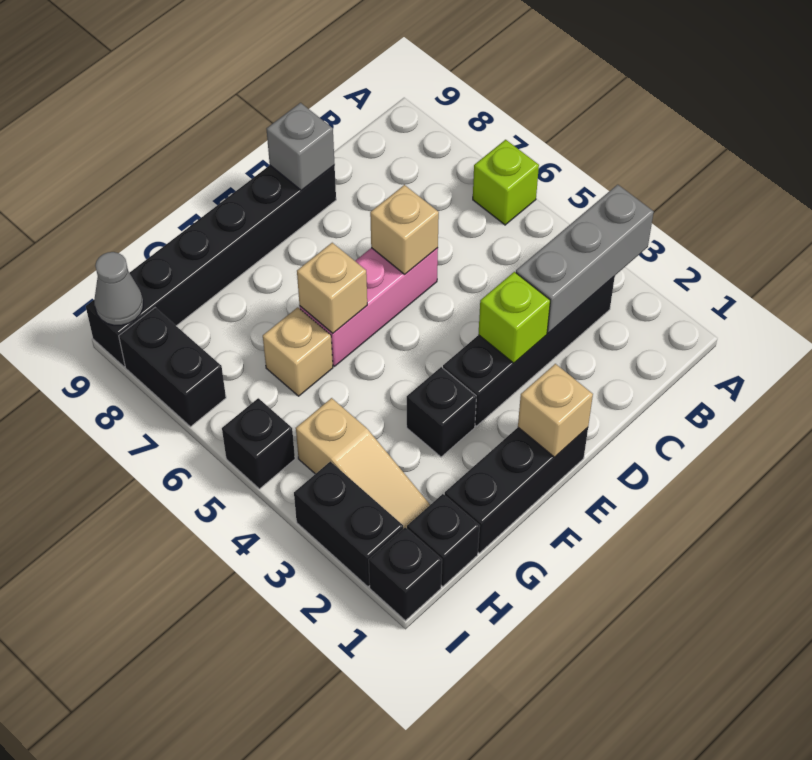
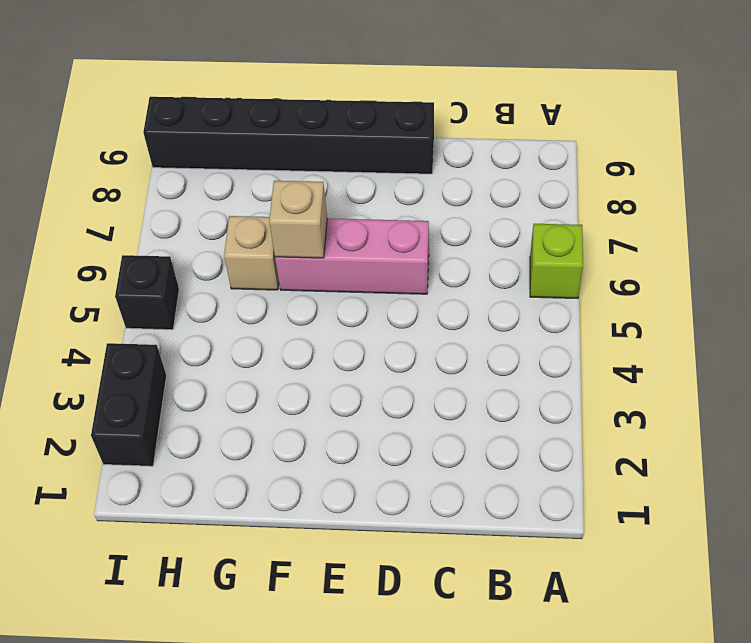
none -> black brick B3:E3 level 1
none -> black brick E1:G1 level 1
none -> black brick F3 level 1

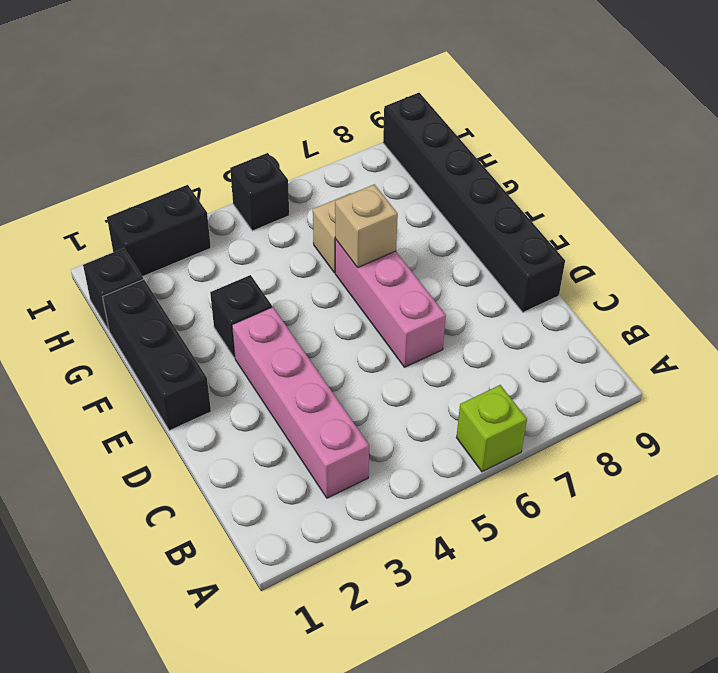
pink brick B3:E3 level 1 -> black brick B3:E3 level 1
none -> tan slope H2:H4 level 1 top 4
none -> black brick I1 level 1
none -> black brick I7:I8 level 1

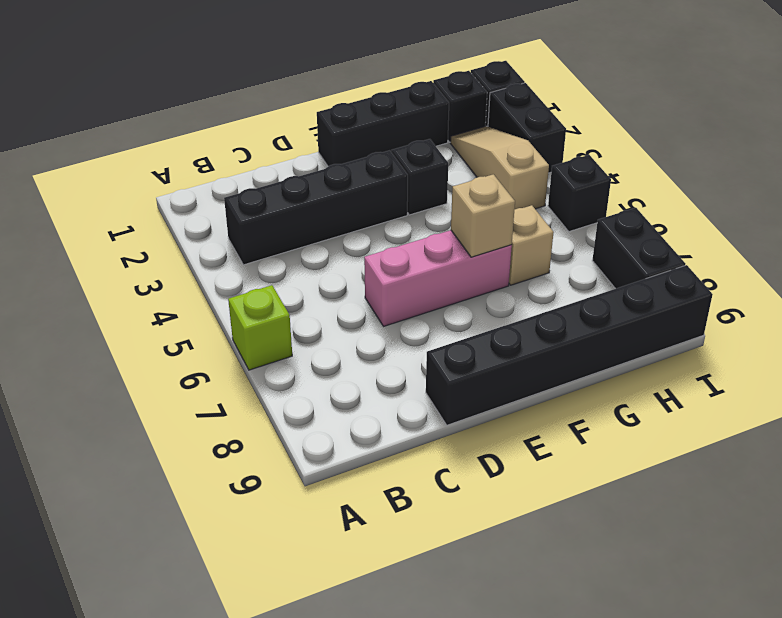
none -> grey brick A3:C3 level 2
none -> lime brick D3 level 2
none -> tan brick D6 level 2

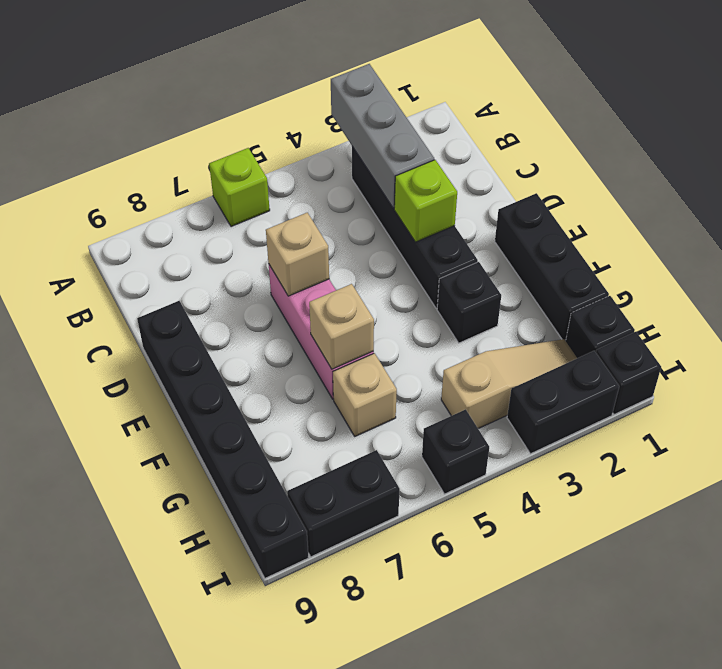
none -> grey brick D9 level 2
none -> tan brick E1 level 2
none -> grey cone I9 level 2

